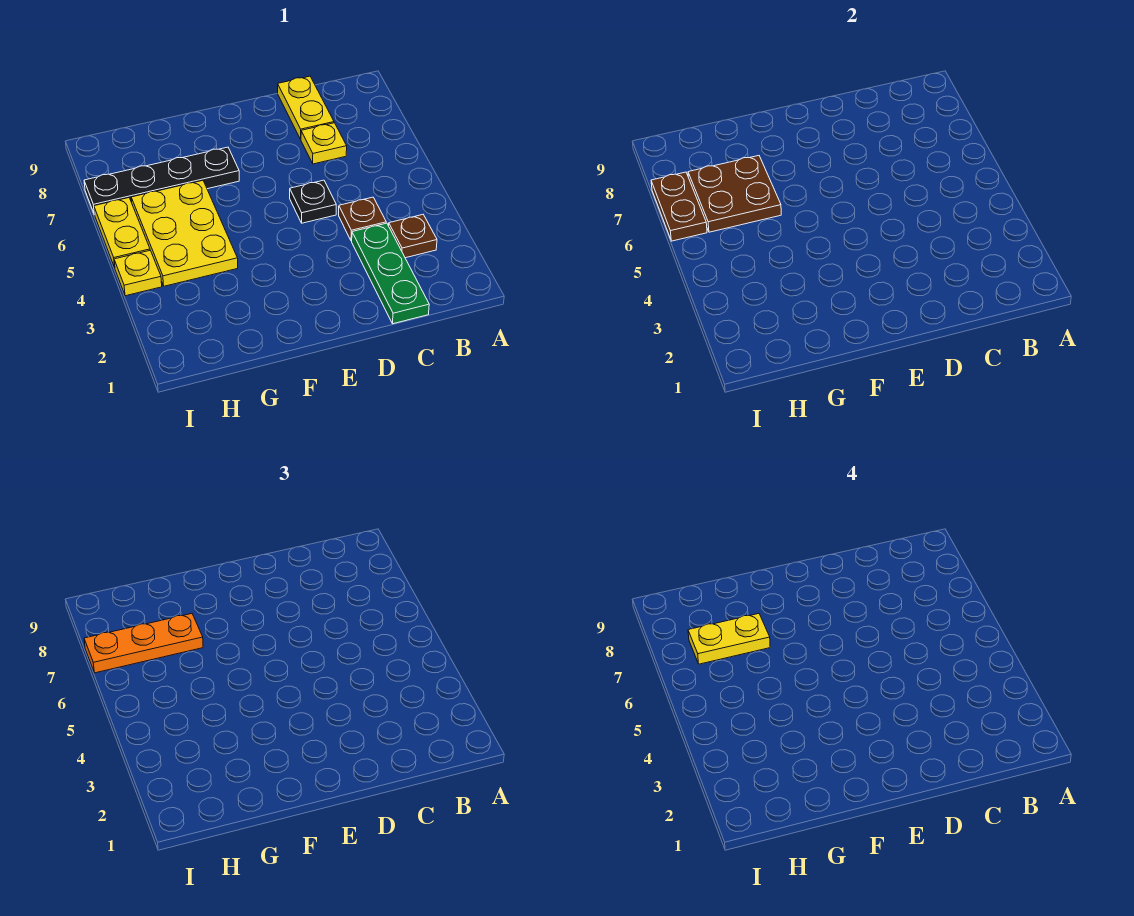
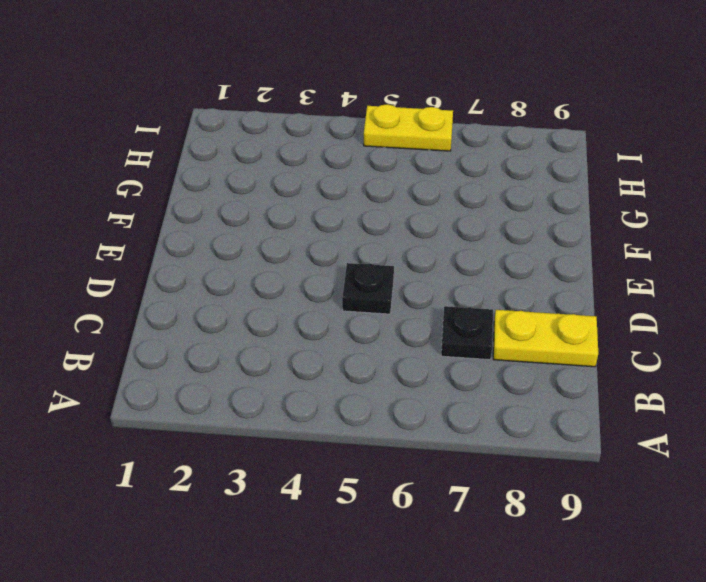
black plate C7 level 1 -> yellow plate C7 level 1
none -> brown plate B3 level 1
none -> green plate C1:C3 level 1
none -> brown plate C4 level 1

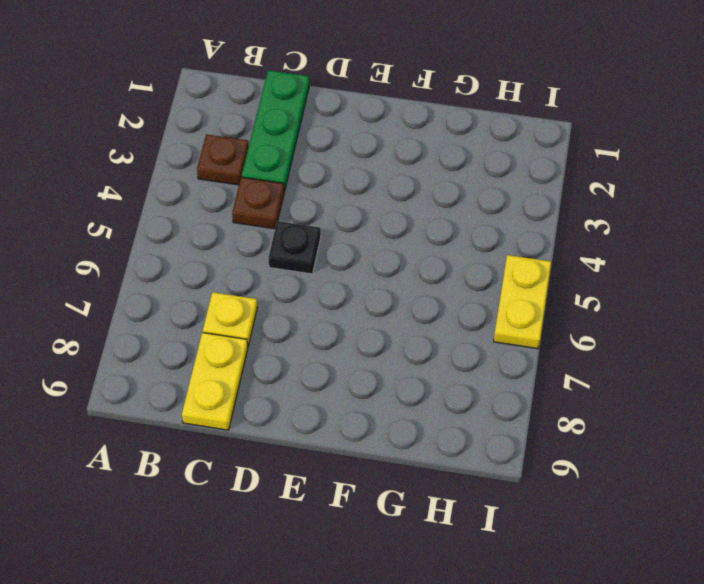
none -> black plate F7:I7 level 1
none -> yellow plate G4:H6 level 1
none -> yellow plate I4 level 1

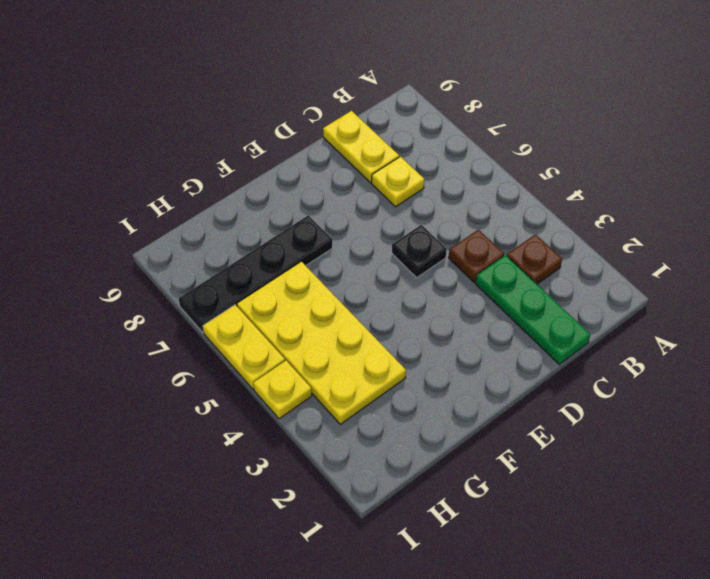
yellow plate G3:H6 level 1 -> yellow plate G4:H6 level 1
none -> brown plate G6:H7 level 2
none -> brown plate I6:I7 level 2
none -> orange plate G7:I7 level 3

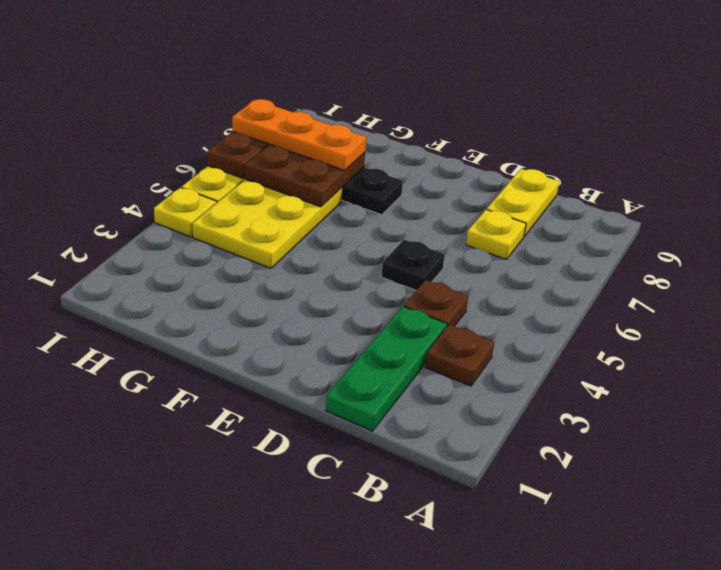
none -> yellow plate G7:H7 level 4

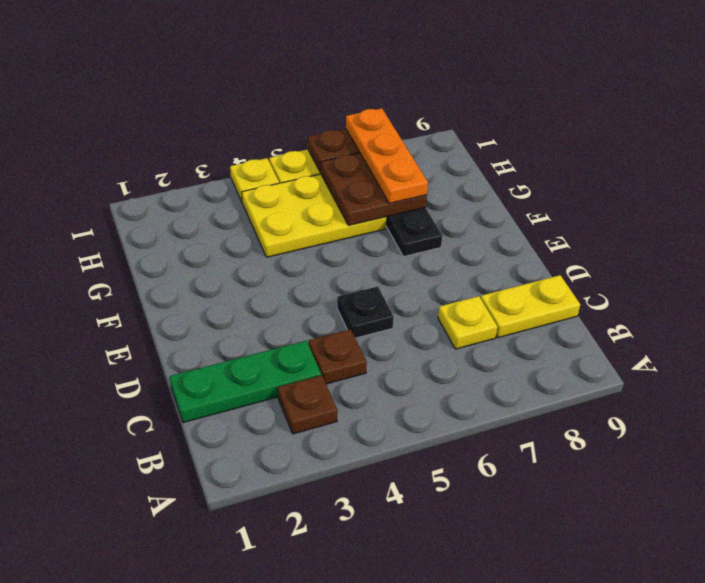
none -> yellow plate G7:H7 level 4

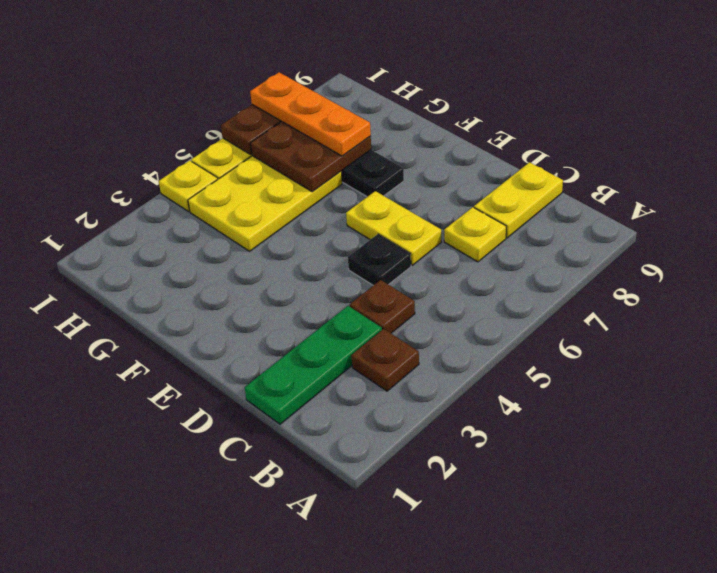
yellow plate D6:E6 level 1 -> yellow plate G7:H7 level 4

